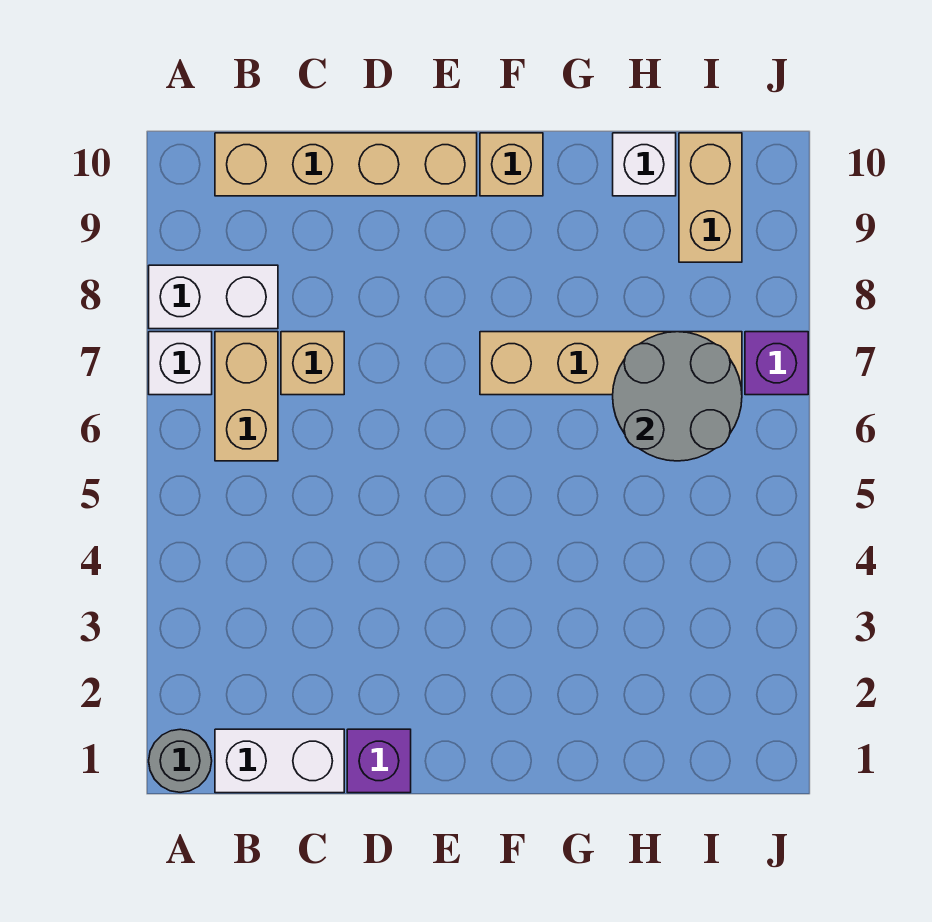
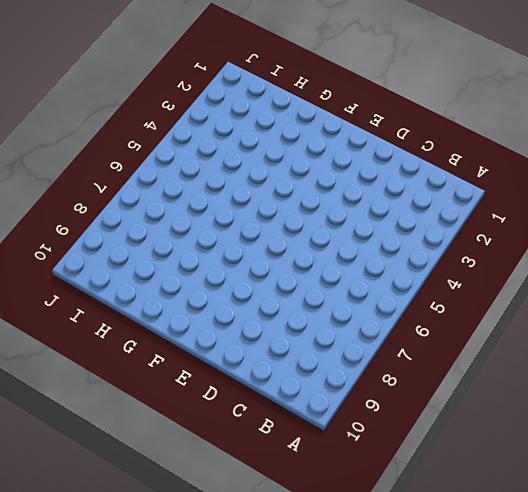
none -> grey round brick A1 level 1
none -> white brick A7 level 1
none -> white brick A8:B8 level 1

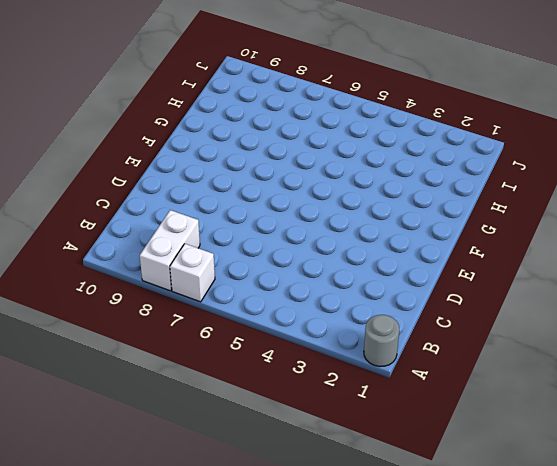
none -> white brick B1:C1 level 1
none -> tan brick B6:B7 level 1
none -> tan brick B10:E10 level 1

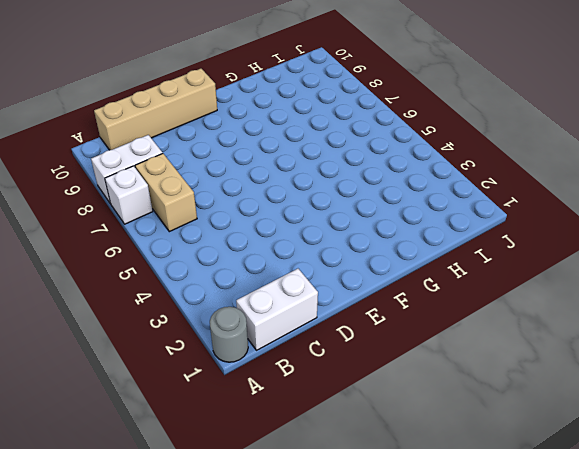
none -> tan brick C7 level 1
none -> purple brick D1 level 1
none -> tan brick F7:I7 level 1

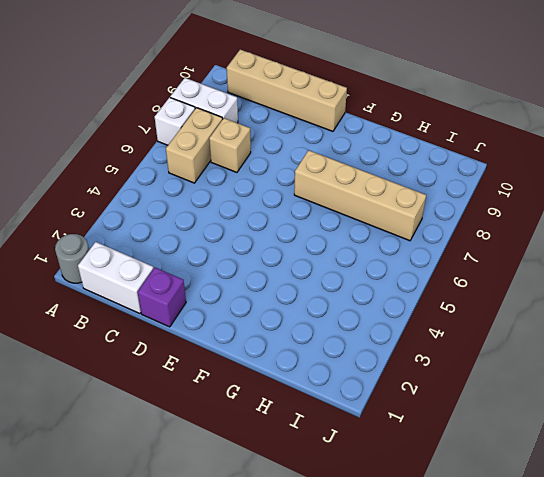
none -> tan brick F10 level 1
none -> white brick H10 level 1
none -> tan brick I9:I10 level 1

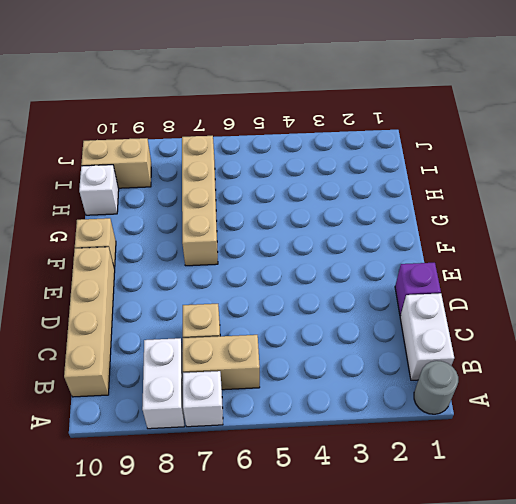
none -> purple brick J7 level 1
none -> grey round brick H6:I7 level 2

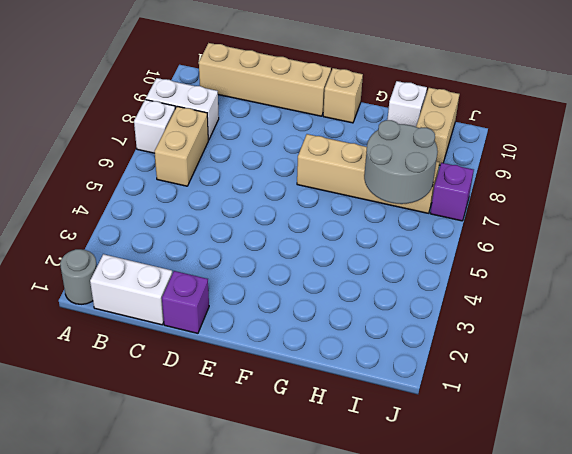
none -> tan brick C7 level 1

